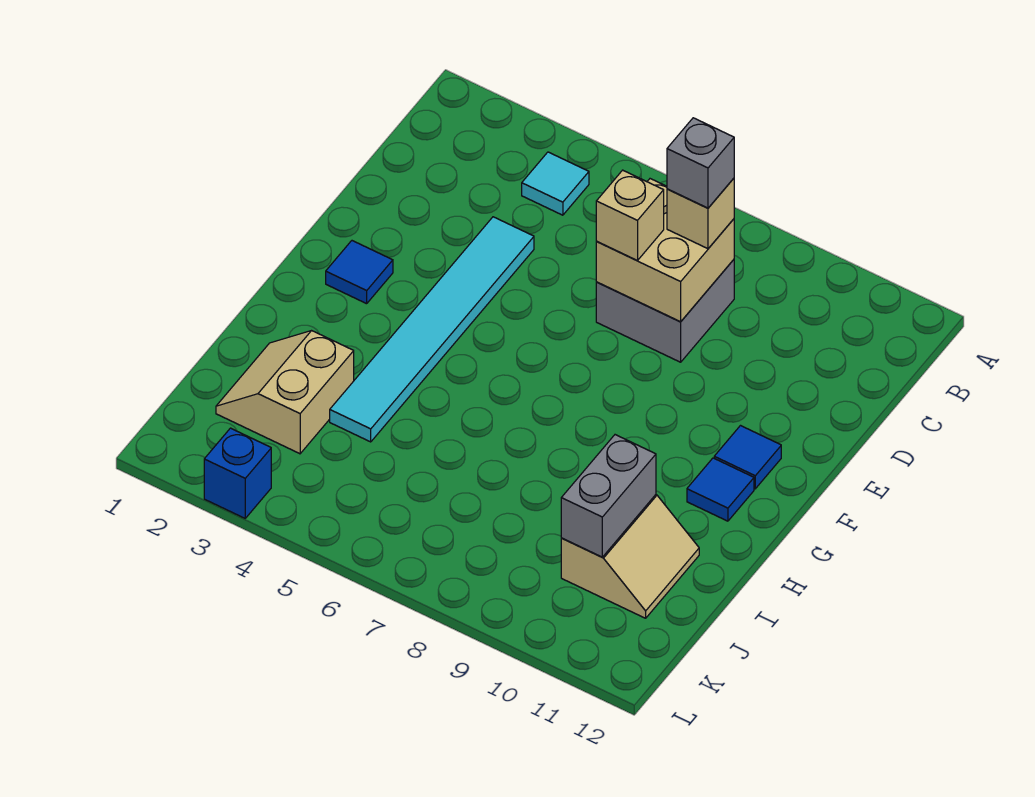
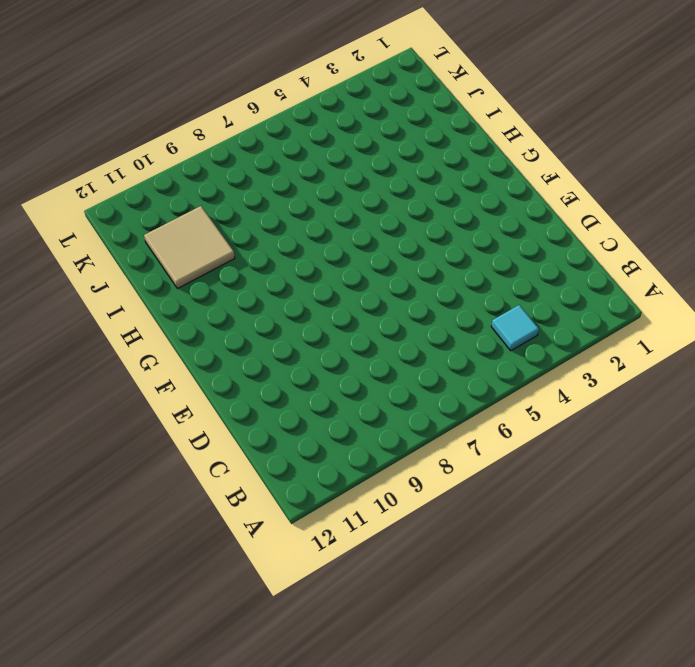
tan tile I10:J11 level 1 -> tan slope I10:J11 level 1 top 10
none -> grey brick C7:D8 level 1
none -> cyan tile D4:I4 level 1
none -> blue tile F2 level 1

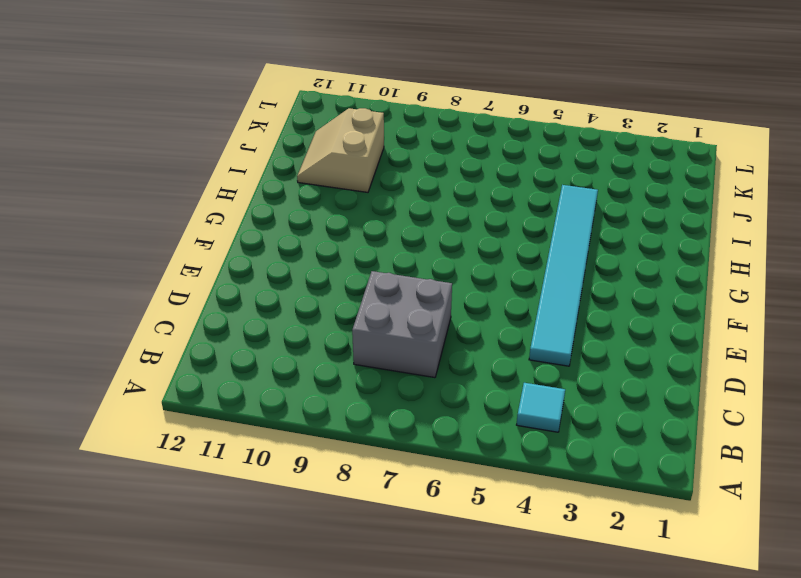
none -> blue tile F2 level 1
none -> blue tile F11 level 1
none -> blue tile G11 level 1

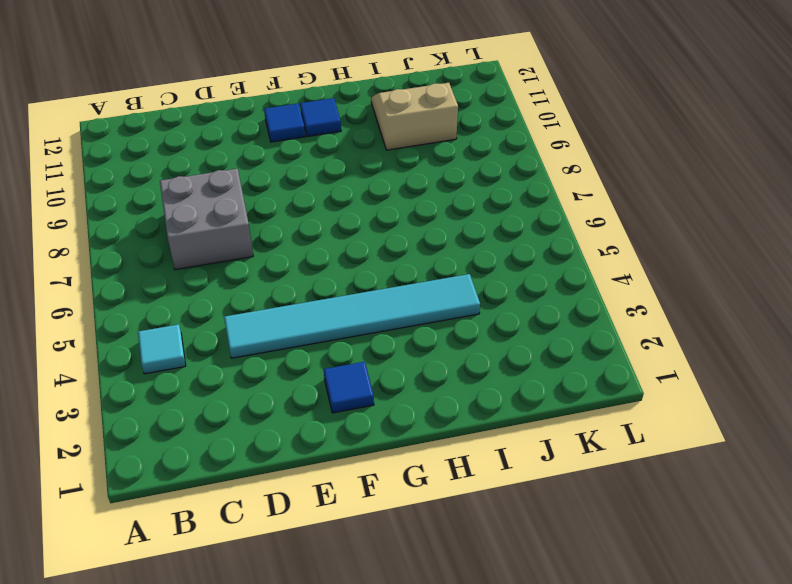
none -> tan slope I2:J3 level 1 top 3
none -> blue brick L3 level 1
none -> tan brick C7:D8 level 2

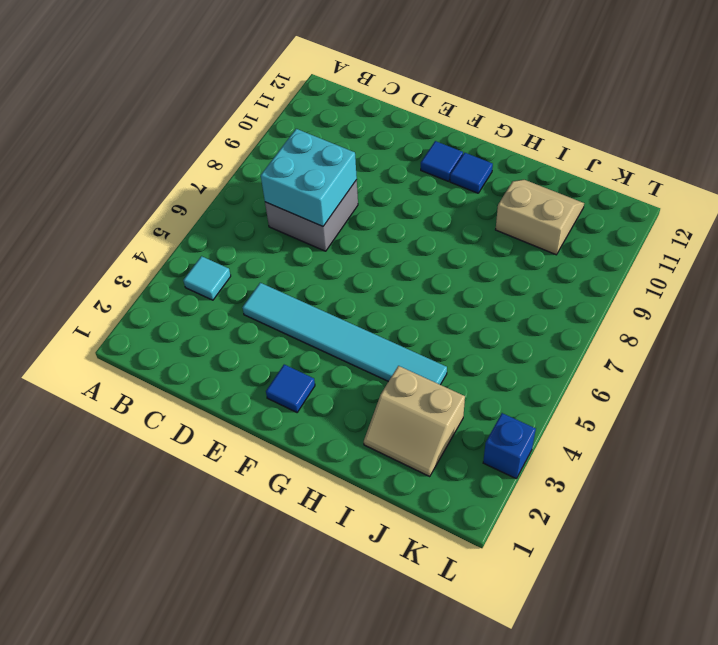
cyan brick C7:D8 level 2 -> tan brick C7:D8 level 2
none -> grey brick I10:J10 level 2
none -> tan brick C8 level 3
none -> tan brick D7 level 3

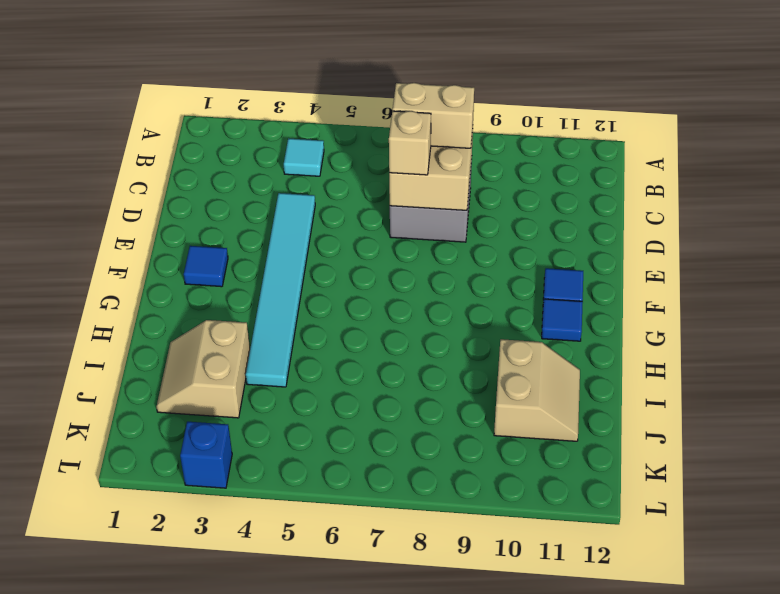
tan brick C7:C8 level 3 -> tan brick C8 level 3
none -> grey brick I10:J10 level 2
none -> grey brick C8 level 4

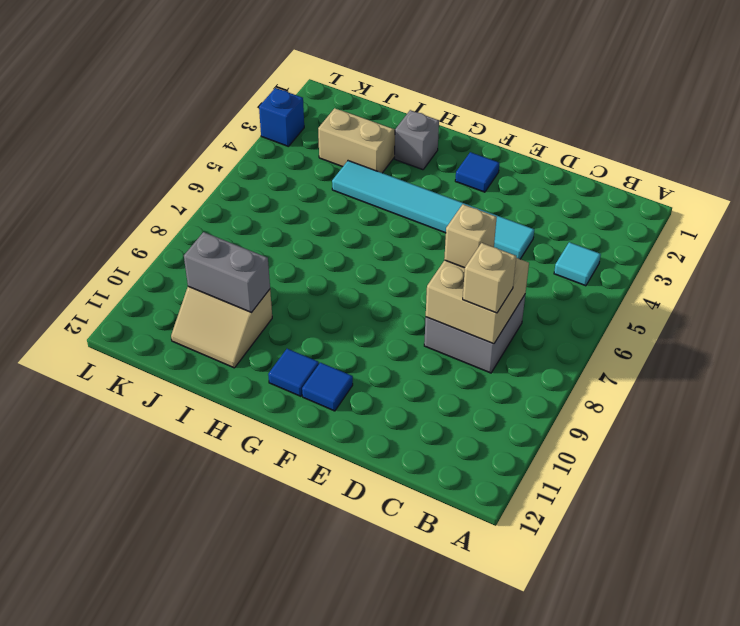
grey brick H2 level 1 -> grey brick C8 level 4

